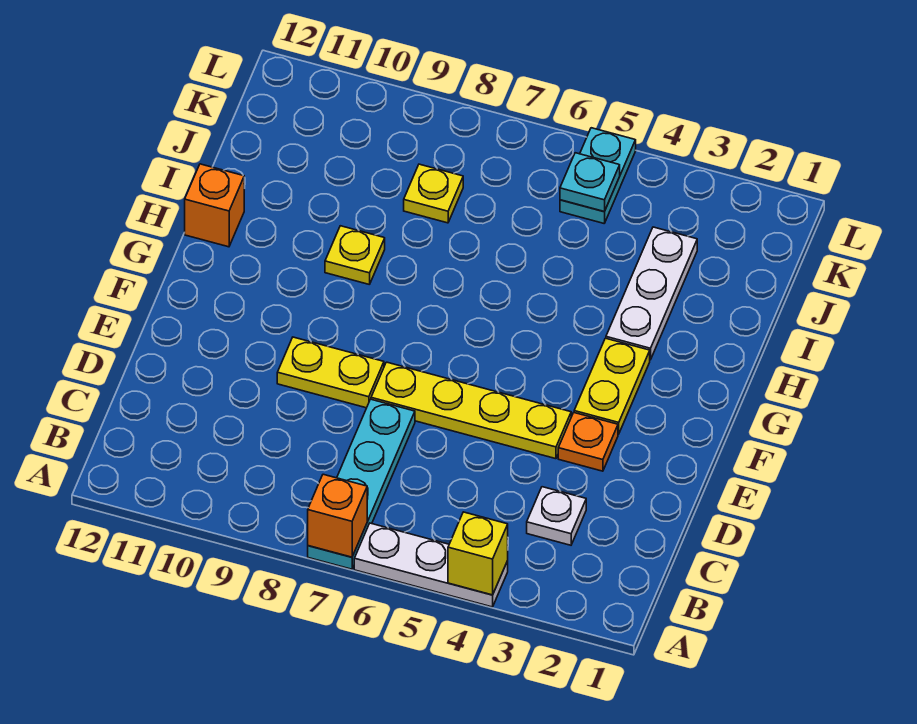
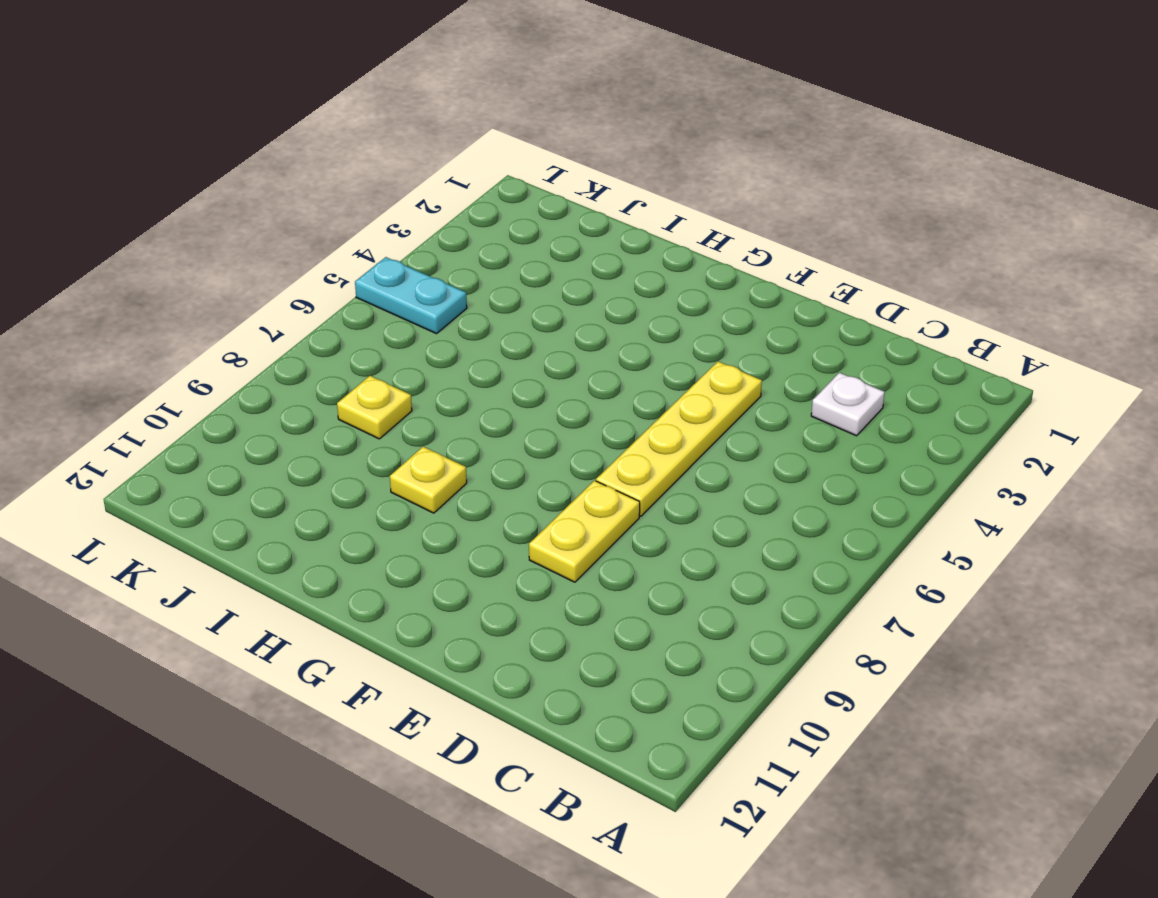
none -> white plate A4:A6 level 1
none -> cyan plate A7:D7 level 1
none -> orange plate E3 level 1

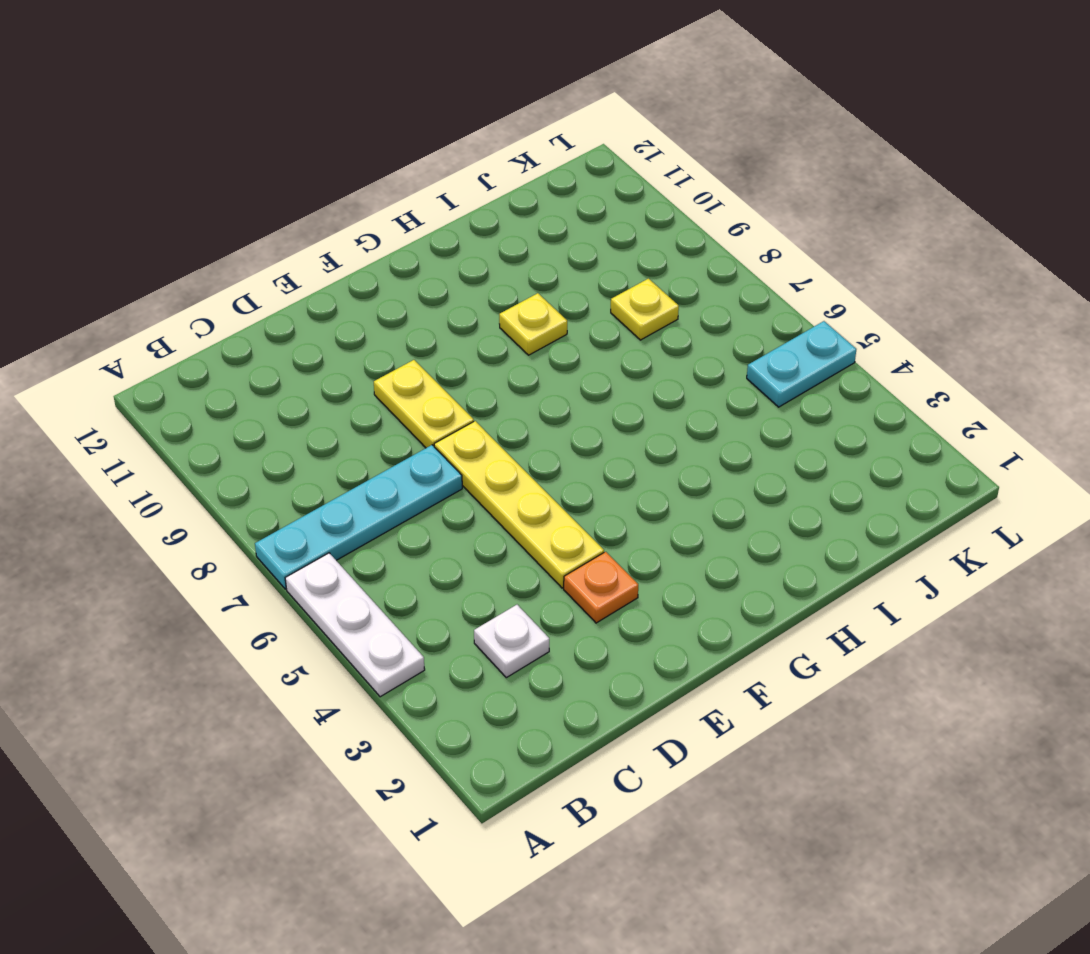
none -> yellow plate F3:G3 level 1
none -> white plate H3:J3 level 1
none -> orange brick H12 level 1

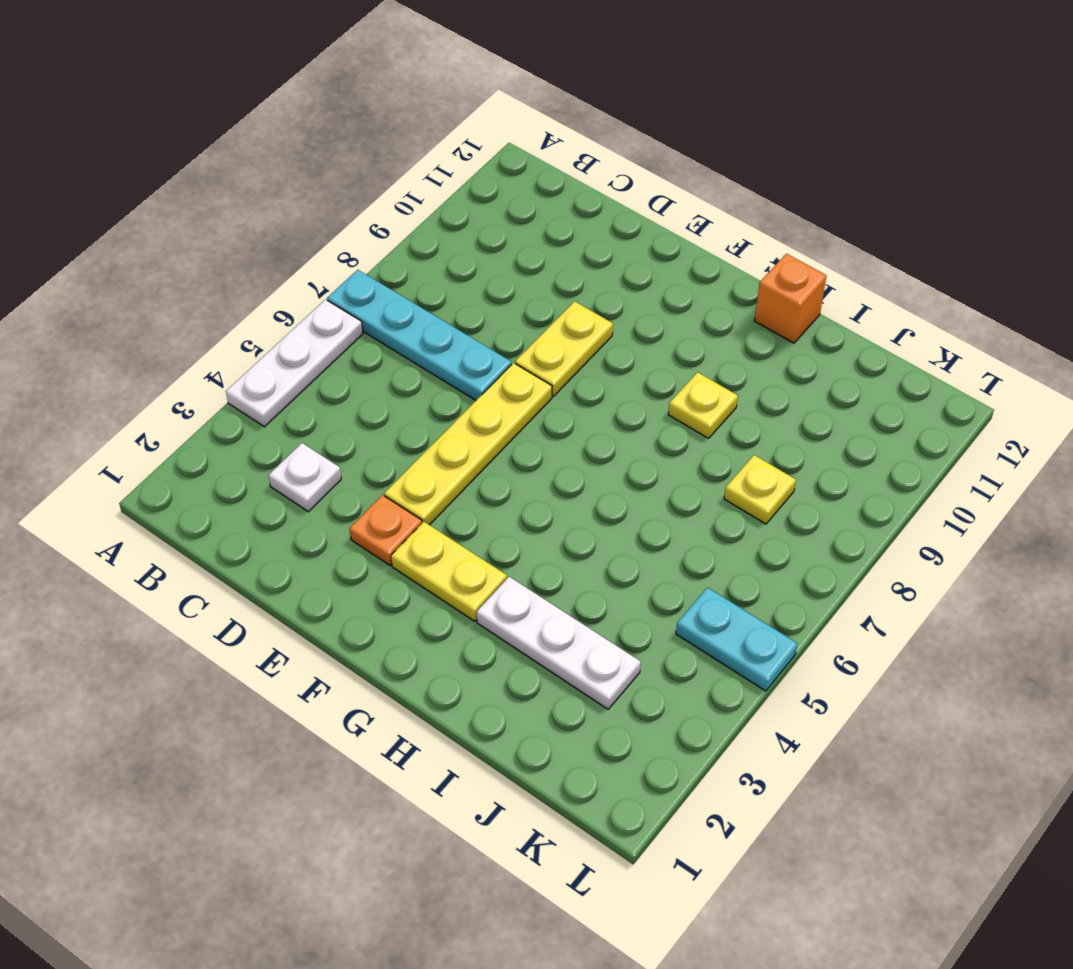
none -> yellow brick A4 level 2
none -> orange brick A7 level 2
none -> cyan plate K5 level 2

